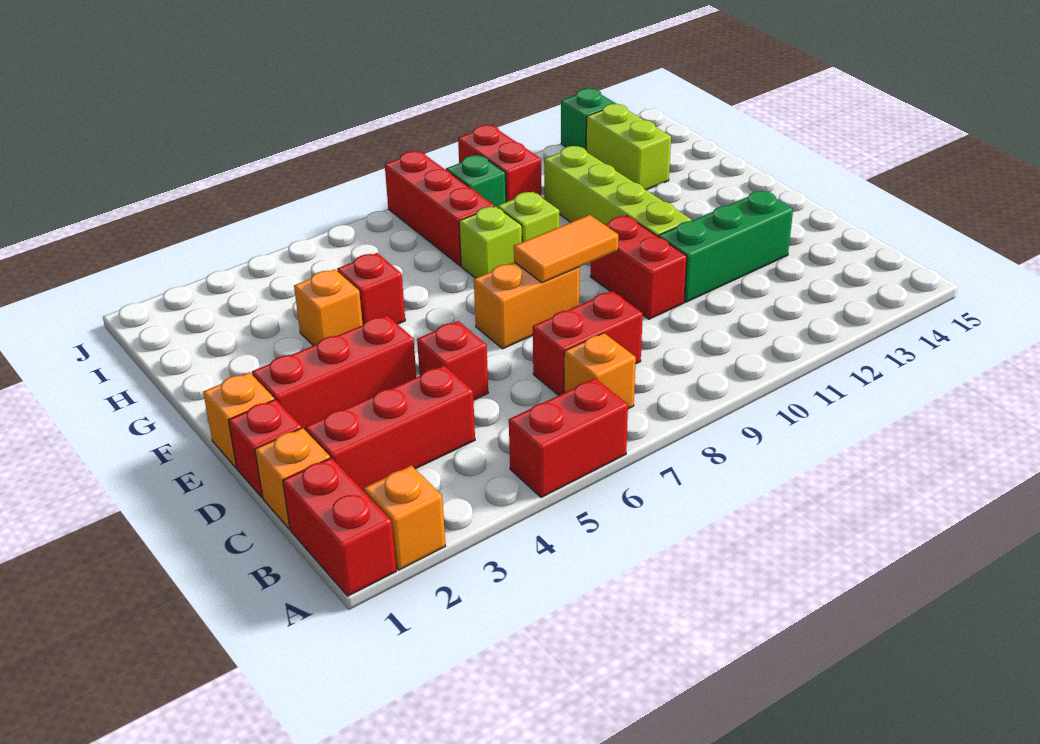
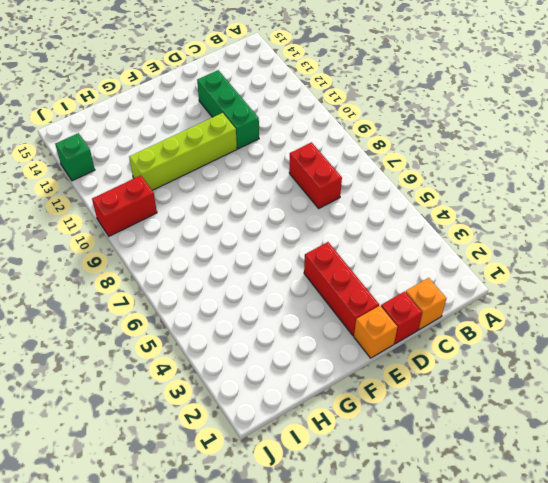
none -> red brick A1:B1 level 1
none -> orange brick A2 level 1
none -> red brick A5:A6 level 1

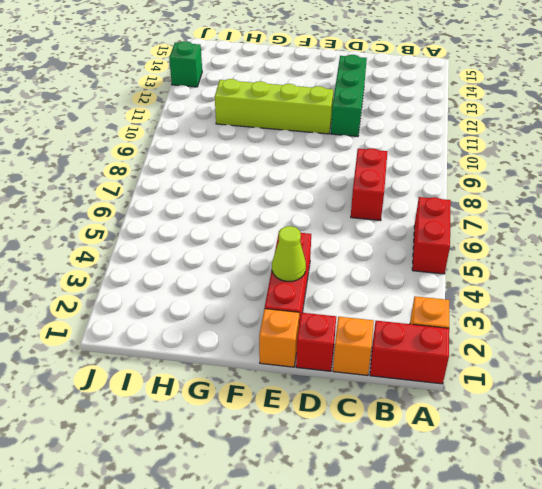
lime cone E3 level 2 -> none
none -> orange brick B7 level 1
none -> red brick C2:C4 level 1
none -> red brick D5 level 1

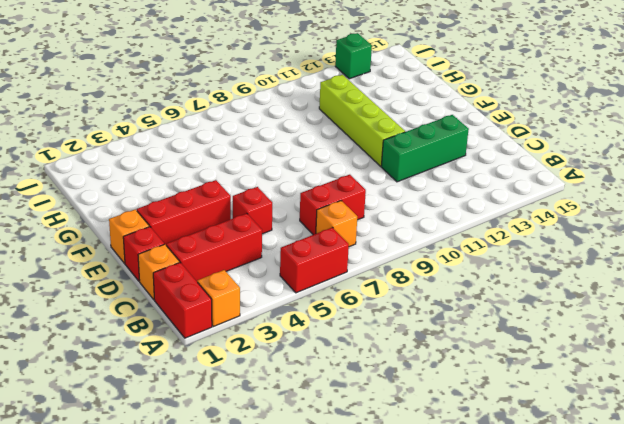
none -> red brick D10:E10 level 1
none -> orange brick E7:E8 level 1
none -> orange brick G4 level 1

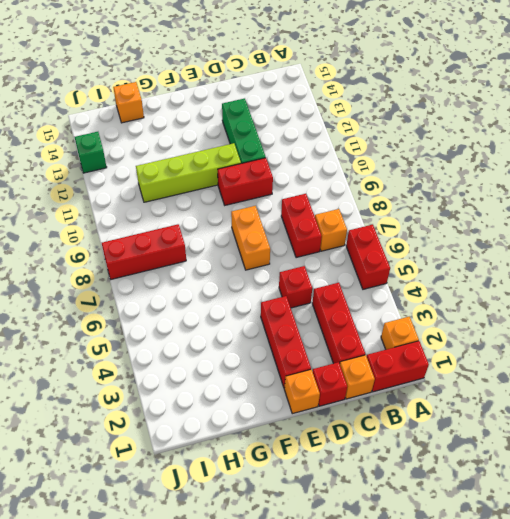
orange brick H15 level 1 -> orange brick G4 level 1
none -> red brick G5 level 1
none -> lime brick G8 level 1
none -> lime brick G9 level 1

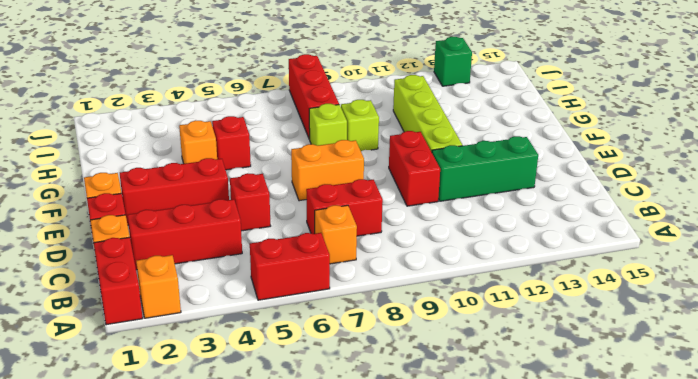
none -> lime brick H13:I13 level 1
none -> green brick I9 level 1
none -> red brick I10:J10 level 1

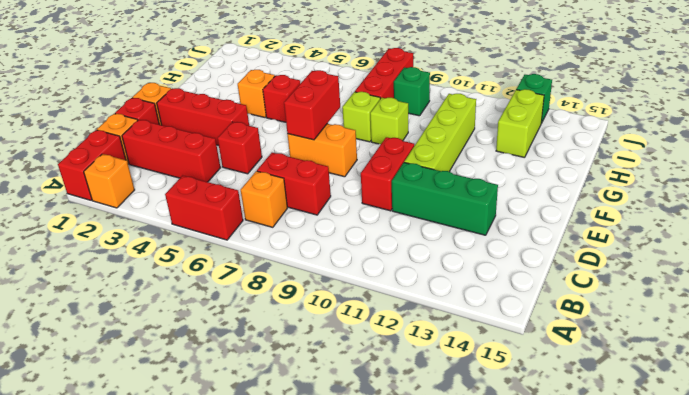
red brick E7:F7 level 2 -> red brick I10:J10 level 1
none -> orange tile E8:E9 level 2

